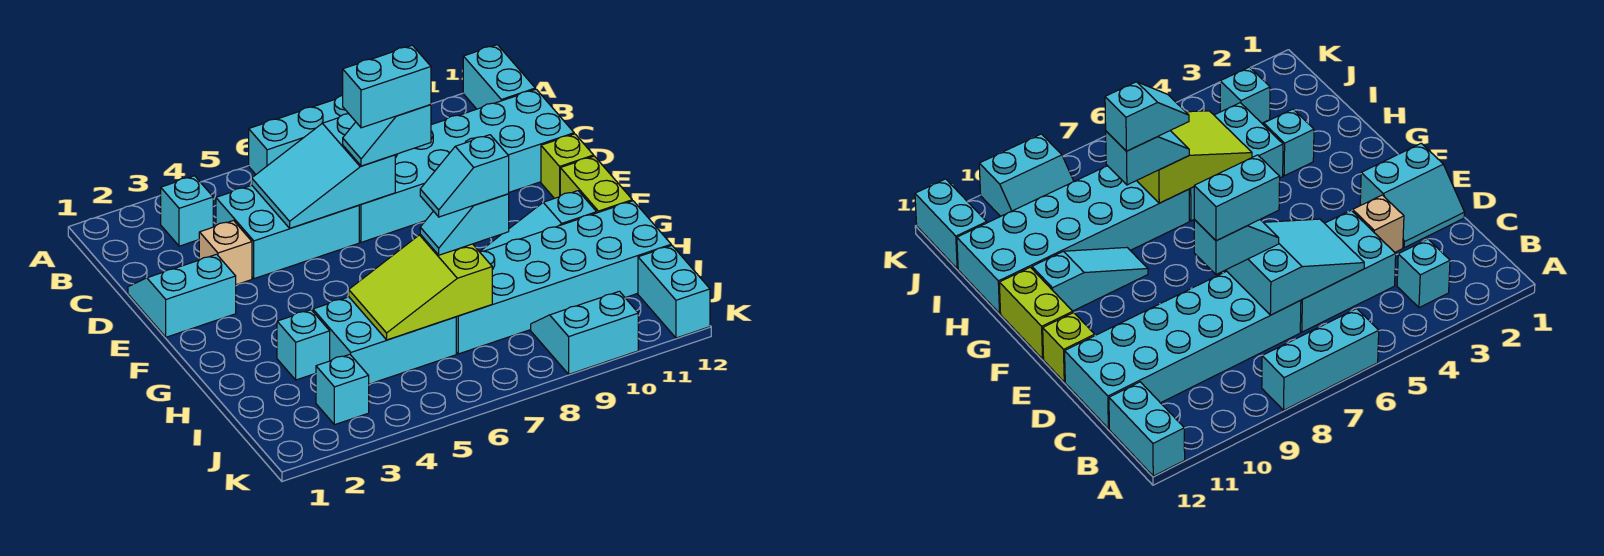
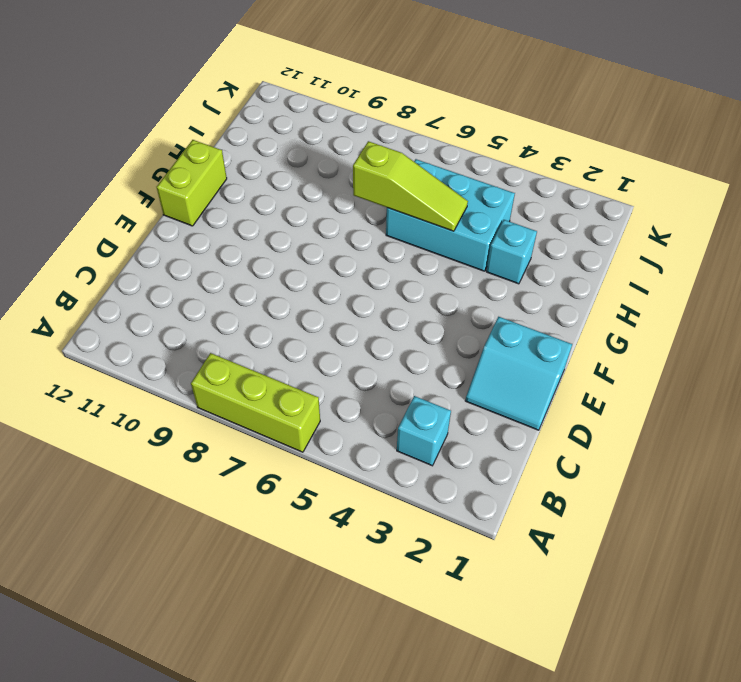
lime brick A6:A8 level 1 -> cyan brick A6:A8 level 1
lime slope H5:H7 level 2 top 7 -> lime slope H5:I7 level 2 top 7
none -> cyan brick A12:B12 level 1
none -> cyan brick C4:D6 level 1
none -> cyan brick C7:D12 level 1

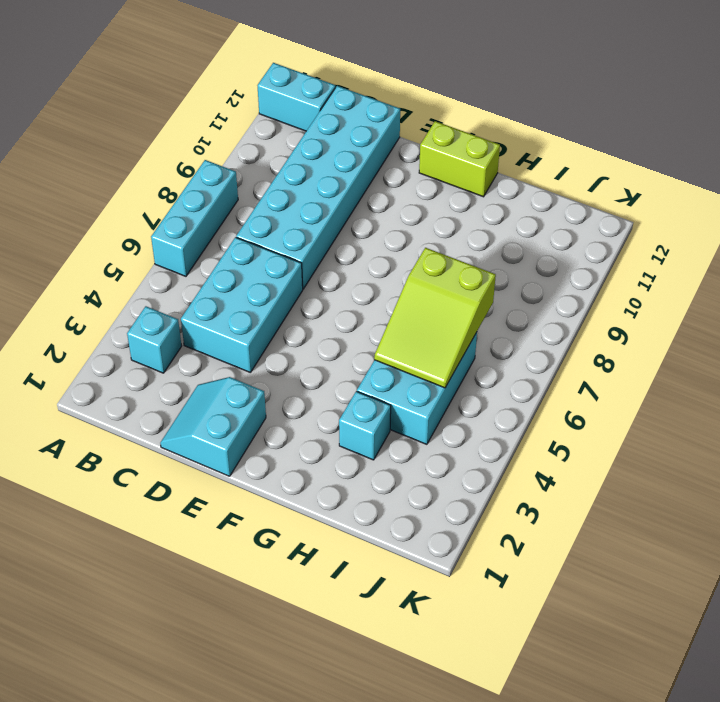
none -> tan brick D3 level 1
none -> lime brick E12 level 1
none -> cyan slope G9:G11 level 1 top 11

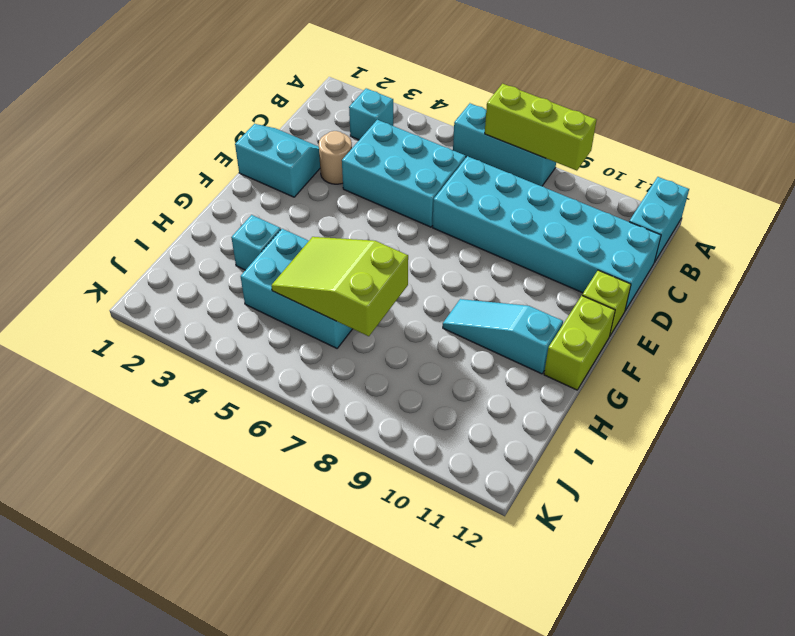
lime brick A7:A9 level 2 -> none
tan round brick D3 level 1 -> tan brick D3 level 1
none -> cyan brick H7:I12 level 1
none -> cyan brick J3 level 1
none -> cyan slope J9:K10 level 1 top K

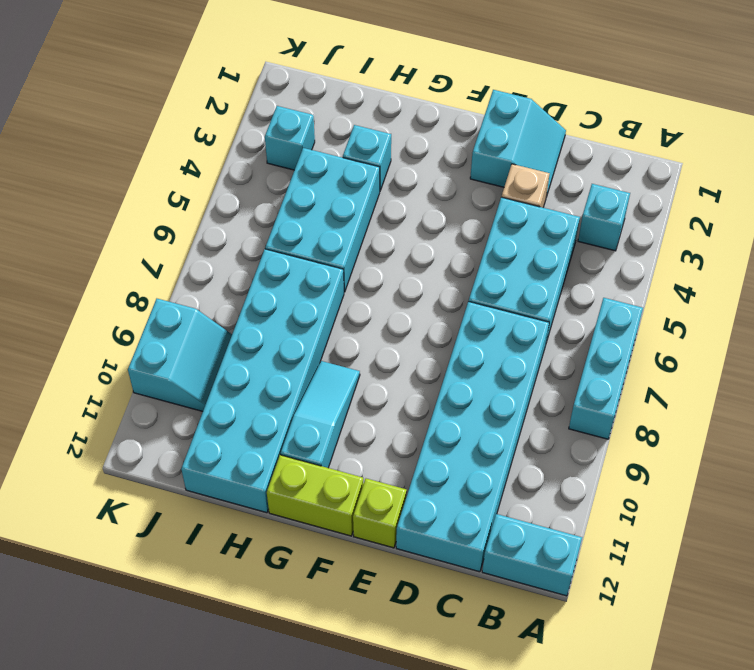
none -> cyan brick J12:K12 level 1
none -> cyan slope C5:D7 level 2 top 7
none -> lime slope H5:I7 level 2 top 7

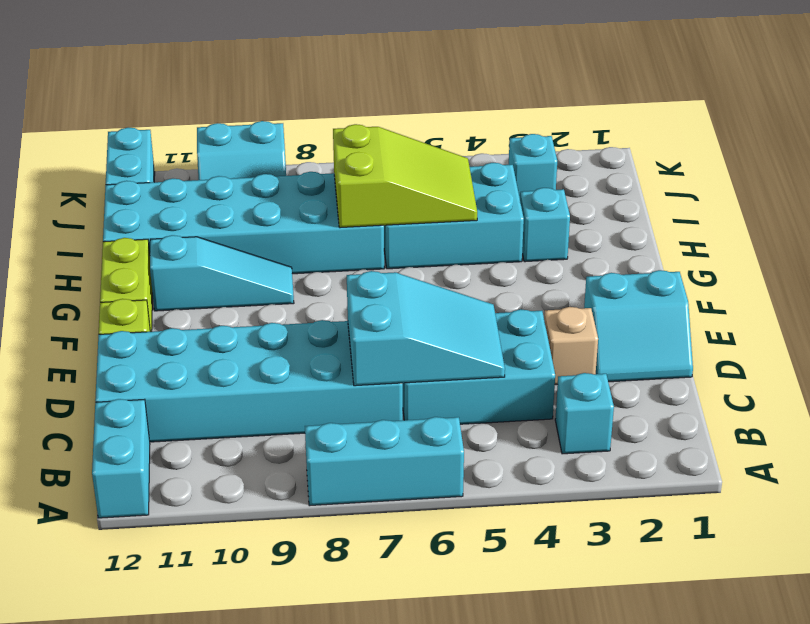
none -> cyan slope D7:D8 level 3 top 8
none -> cyan slope H7:H8 level 3 top 8
none -> cyan brick D7:D8 level 4

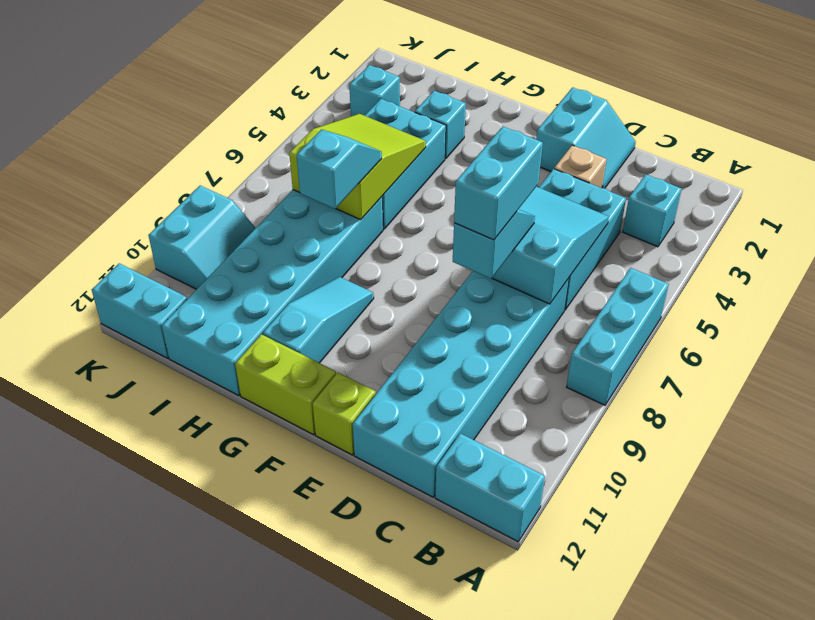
none -> cyan slope H7:H8 level 4 top 8

